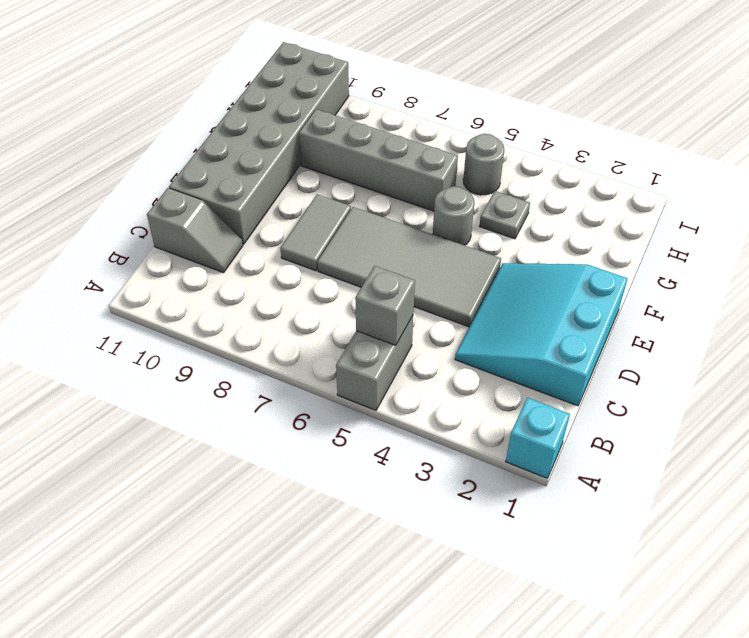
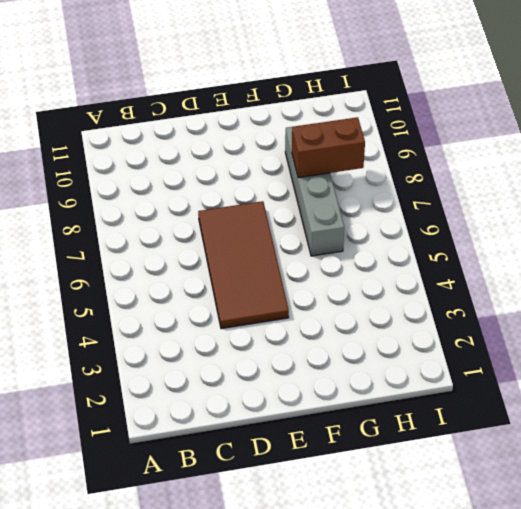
brown tile D4:E7 level 1 -> grey tile D4:E7 level 1
brown brick G8:H8 level 2 -> none
none -> cyan brick A1 level 1
none -> grey brick A5:B5 level 1
none -> cyan slope C1:E3 level 1 top 1

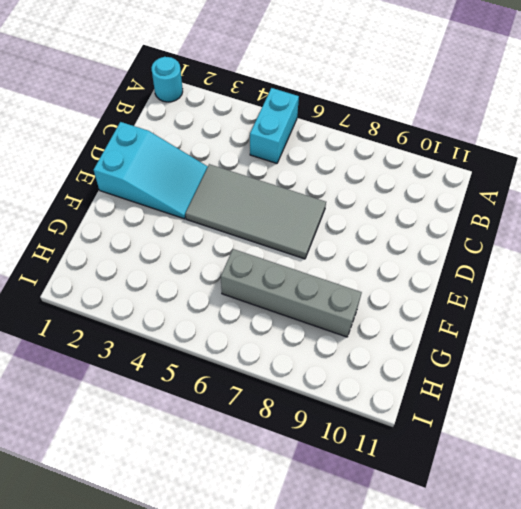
cyan round brick A1 level 1 -> cyan brick A1 level 1
cyan brick A5:B5 level 1 -> grey brick A5:B5 level 1
cyan slope D1:E3 level 1 top 1 -> cyan slope C1:E3 level 1 top 1
none -> grey slope C10:C11 level 1 top 11
none -> grey tile D8:E8 level 1
none -> grey brick D10:I11 level 1

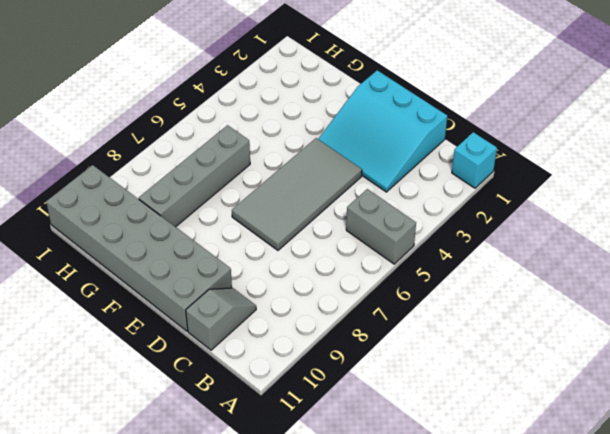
none -> grey tile D8:E8 level 1
none -> grey round brick F5 level 1
none -> grey plate G4 level 1

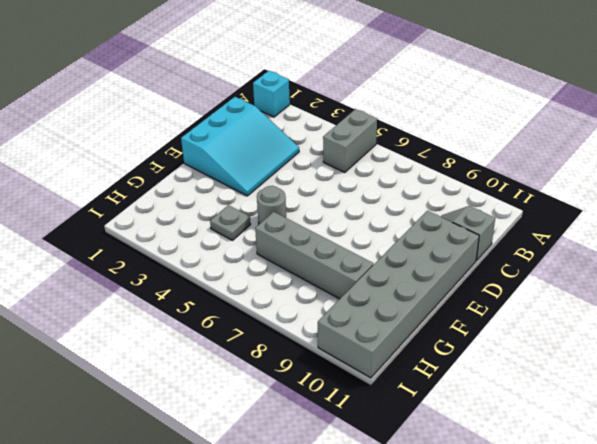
none -> grey tile D4:E7 level 1
none -> grey tile D8:E8 level 1
none -> grey round brick H5 level 1

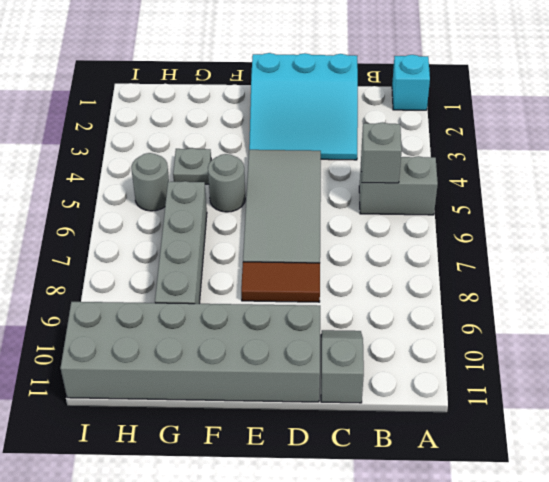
brown tile D8:E8 level 1 -> grey tile D8:E8 level 1

